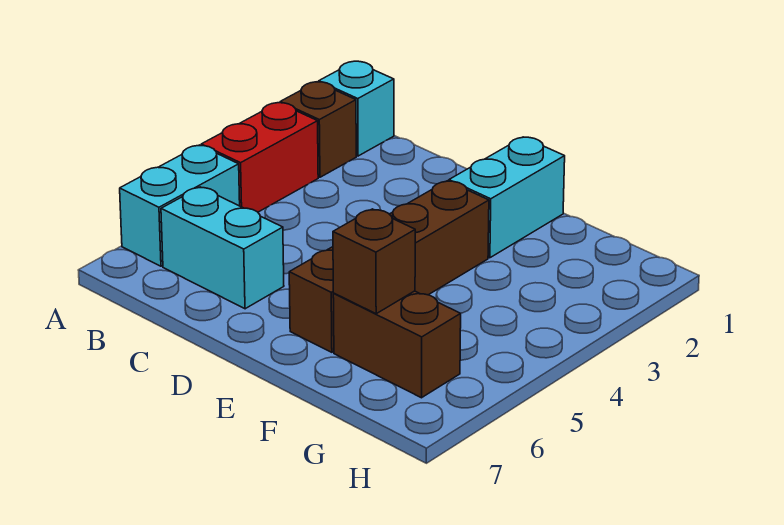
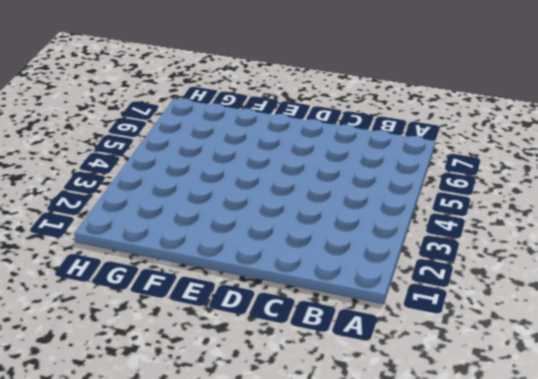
none -> cyan brick A1 level 1
none -> brown brick A2 level 1

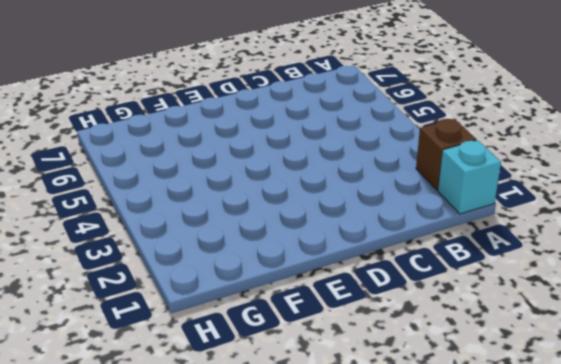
none -> red brick A3:A4 level 1
none -> cyan brick A5:A6 level 1

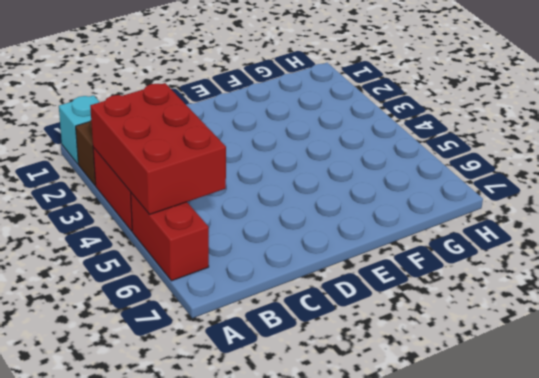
red brick A3:B5 level 2 -> none
red brick A5:A6 level 1 -> cyan brick A5:A6 level 1
none -> cyan brick B6:C6 level 1
none -> cyan brick E1:E2 level 1

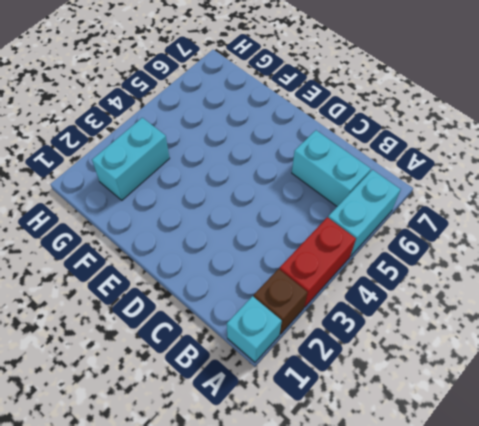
cyan brick G2:G3 level 1 -> cyan brick E1:E2 level 1
none -> brown brick E3:E6 level 1
none -> brown brick F6:G6 level 1

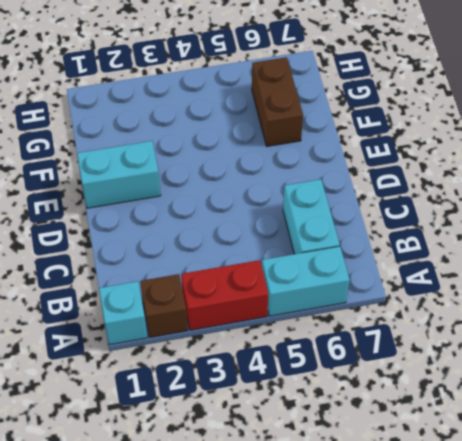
none -> brown brick E3:E6 level 1
none -> brown brick F6 level 2

